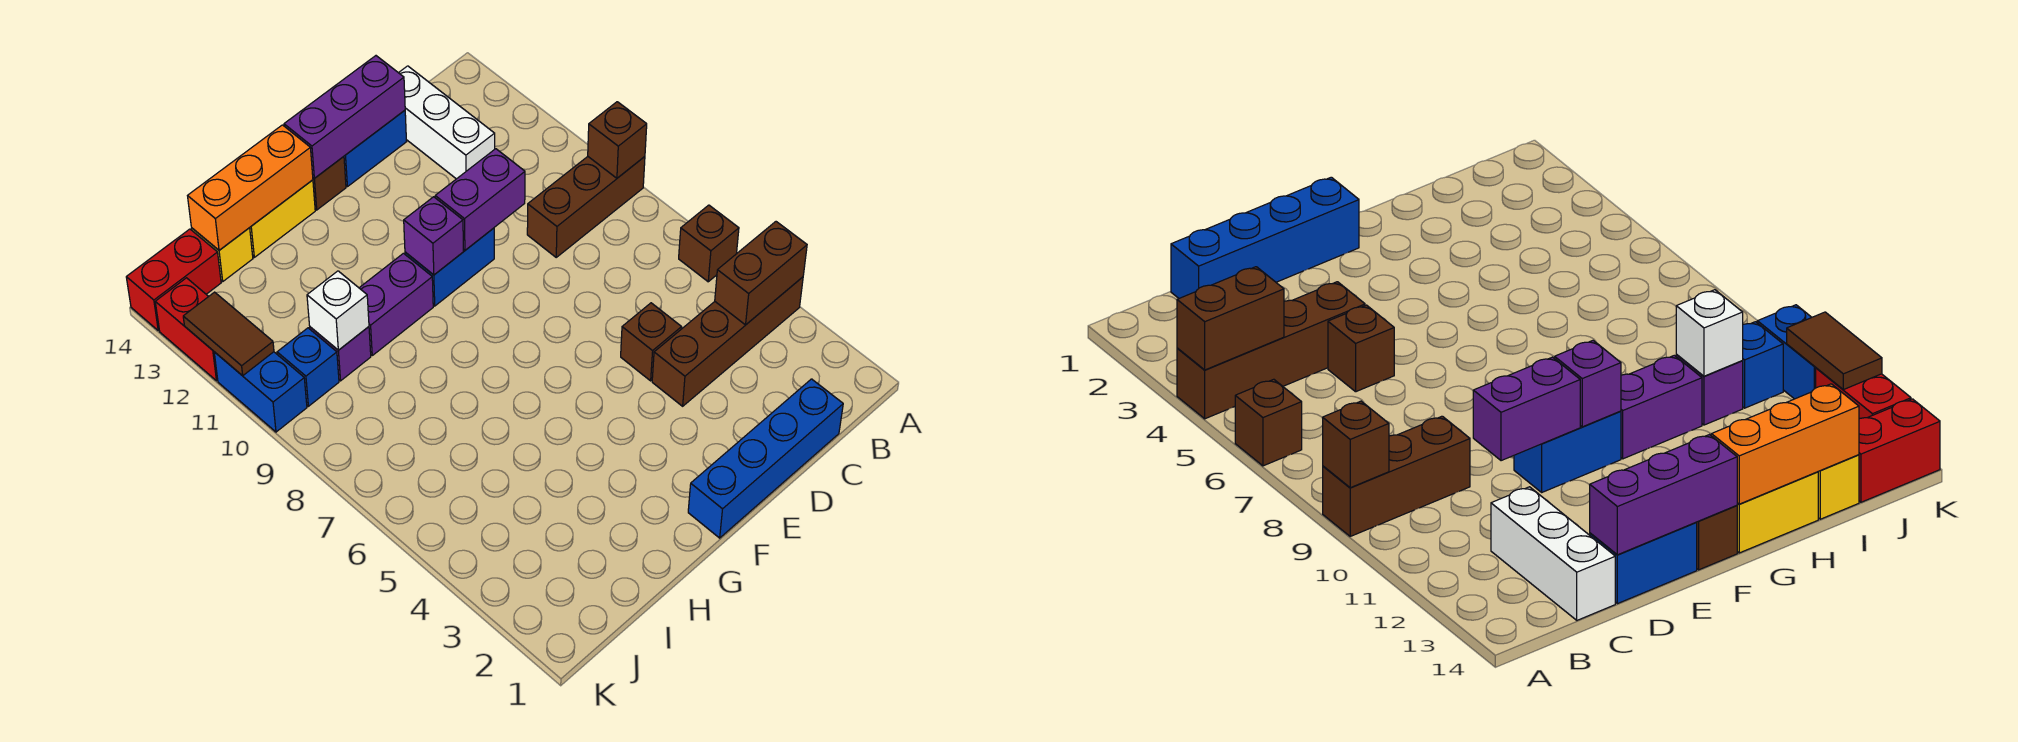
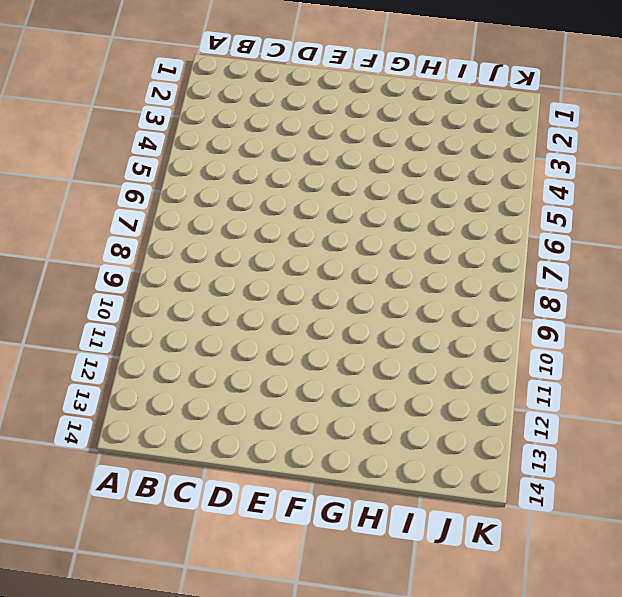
none -> brown brick A4:D4 level 1
none -> brown brick A6 level 1
none -> brown brick A9:C9 level 1

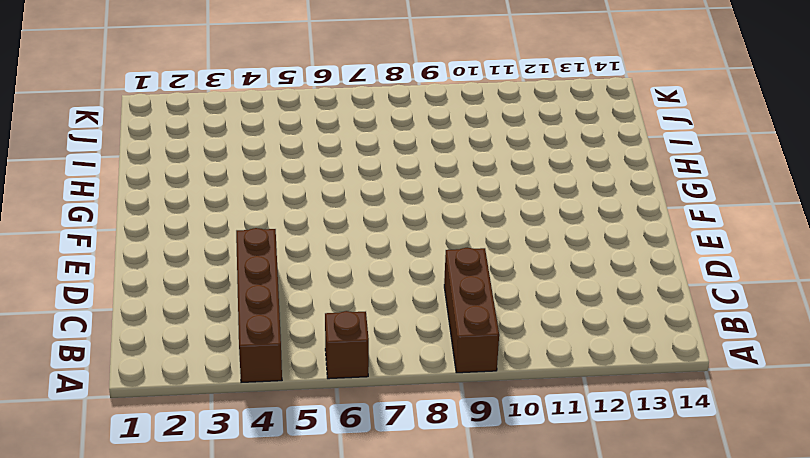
none -> blue brick C1:F1 level 1
none -> white brick C12:C14 level 1
none -> brown brick D5 level 1

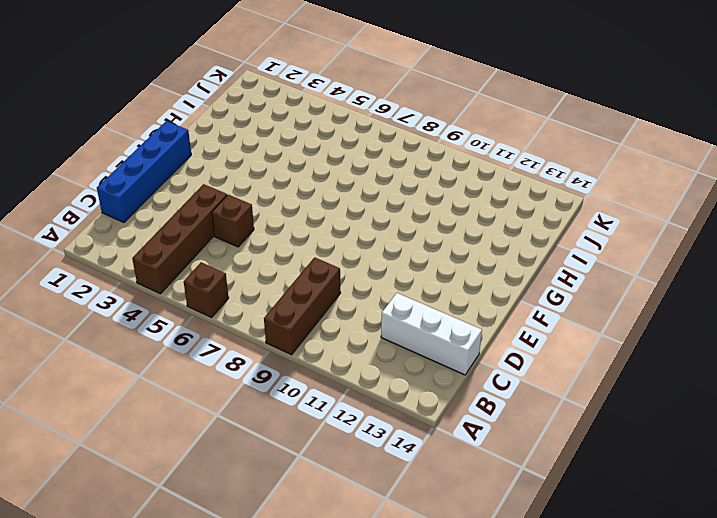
none -> blue brick D14:E14 level 1
none -> blue brick E10:F10 level 1
none -> brown brick F14 level 1

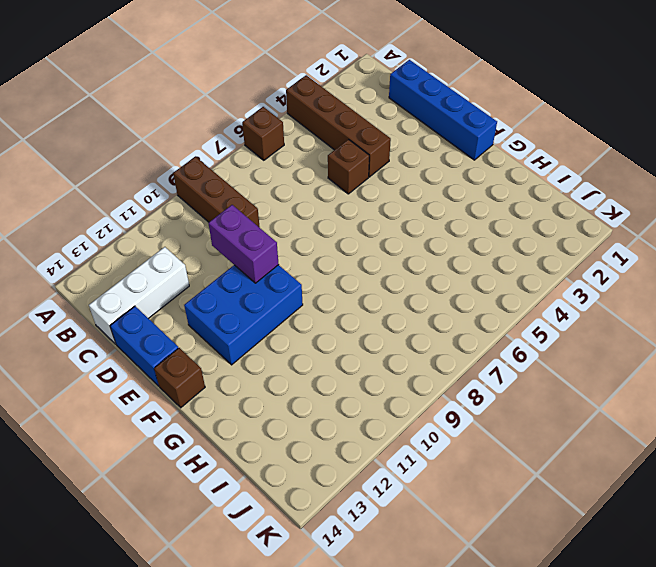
blue brick E10:F12 level 1 -> blue brick E10:F10 level 1
none -> purple brick G10:H10 level 1
none -> yellow brick G14:H14 level 1
none -> purple brick I10 level 1

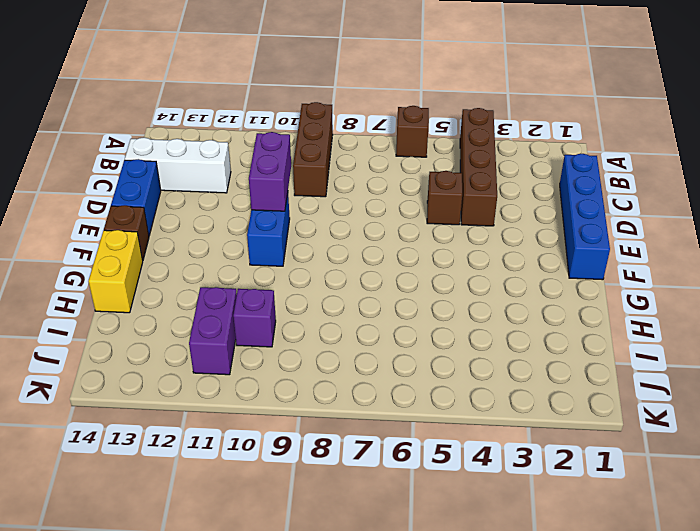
purple brick I11:J11 level 1 -> purple brick G10:H10 level 1
none -> yellow brick I14 level 1
none -> blue brick J10 level 1
none -> red brick J14:K14 level 1

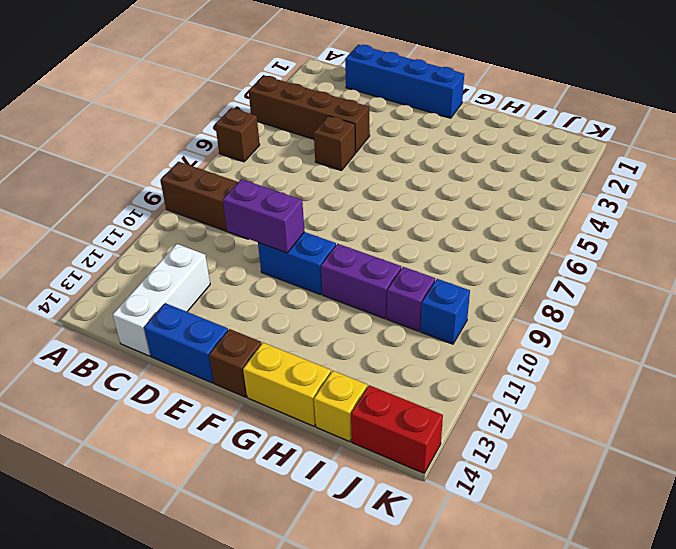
none -> blue brick K10:K11 level 1
none -> red brick K12:K13 level 1
none -> brown brick A4:B4 level 2

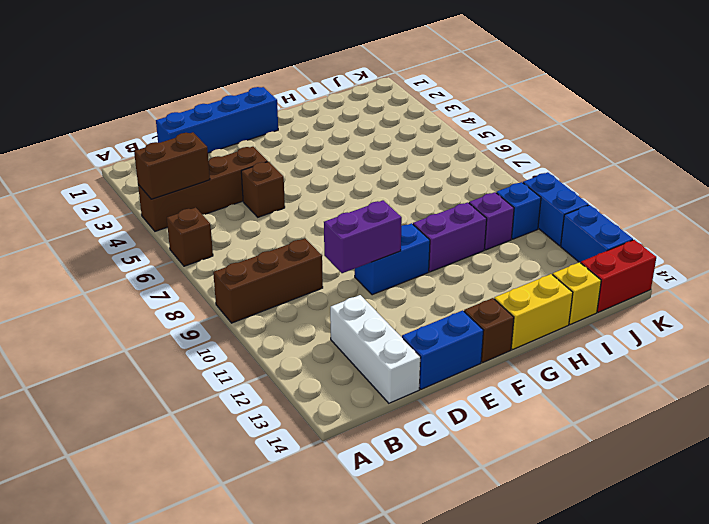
blue brick K12:K13 level 1 -> red brick K12:K13 level 1
none -> brown brick A9 level 2
none -> purple brick D14:F14 level 2
none -> purple brick F10 level 2

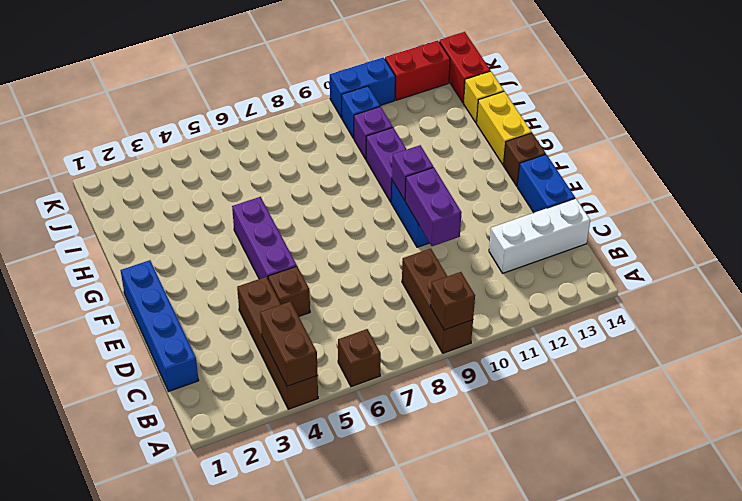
purple brick E5:G5 level 1 -> purple brick D14:F14 level 2
none -> orange brick G14:I14 level 2
none -> white brick I10 level 2
none -> brown tile K11:K12 level 2

